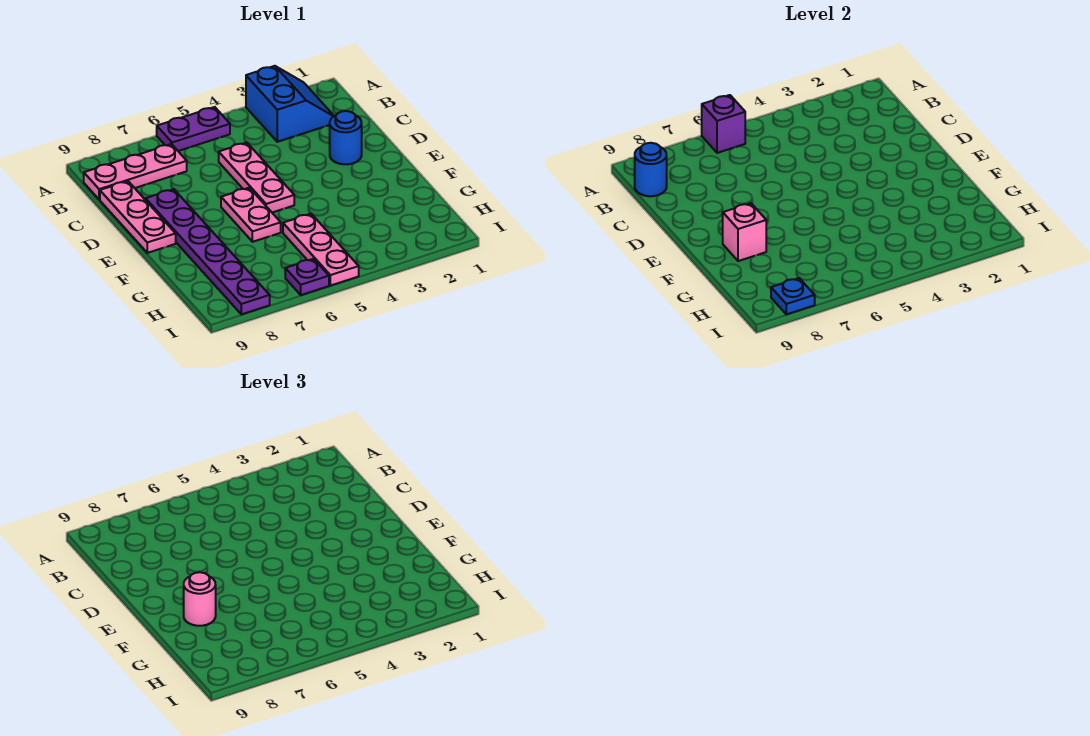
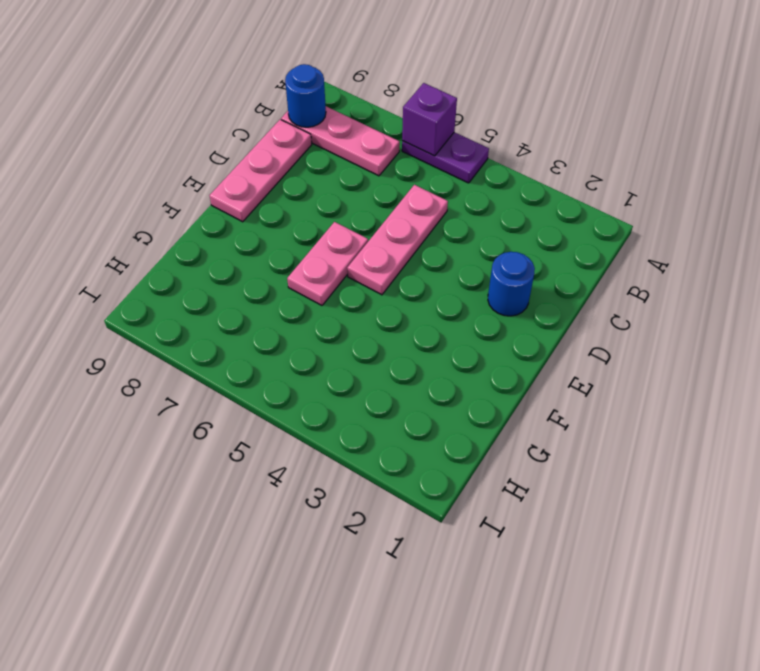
none -> blue slope A2:B3 level 1 top 3
none -> purple plate D8:I8 level 1
none -> pink plate G5:I5 level 1

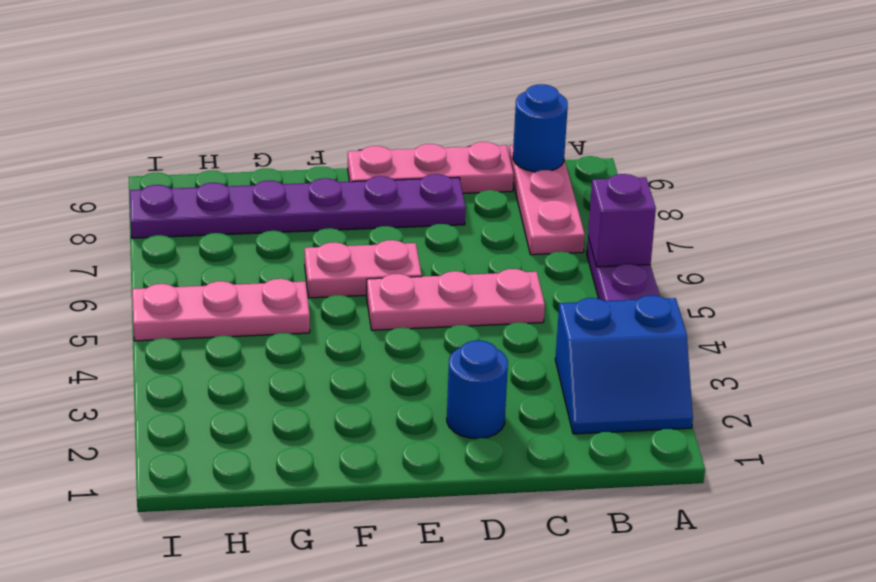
none -> purple plate I6 level 1
none -> pink brick F8 level 2
none -> blue plate I8 level 2

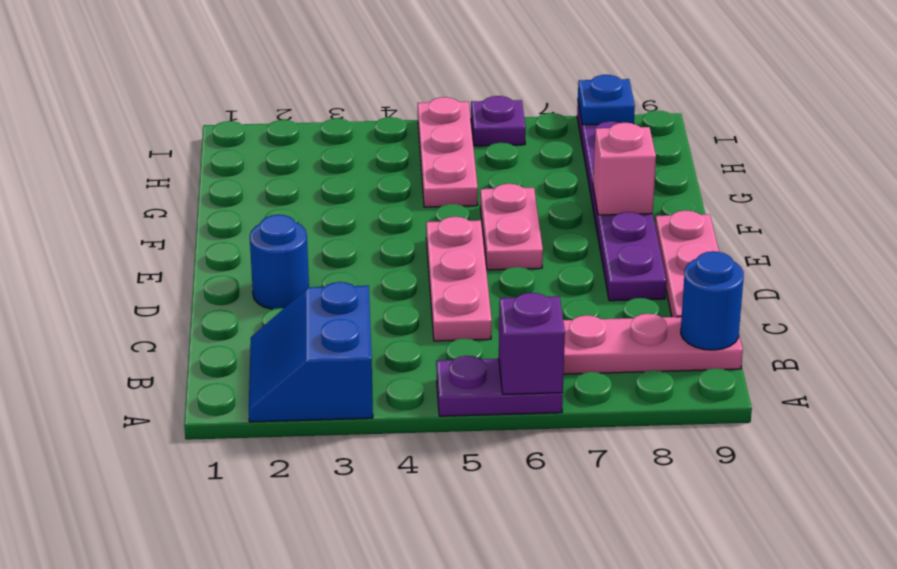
none -> pink round brick F8 level 3

